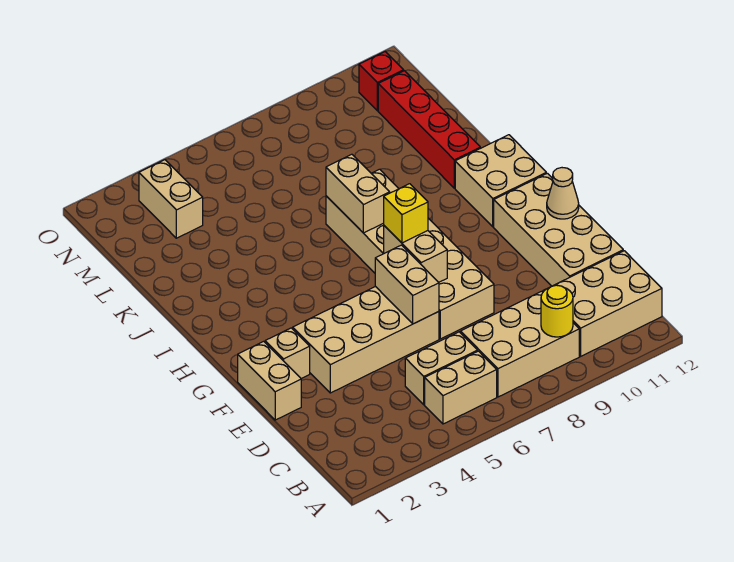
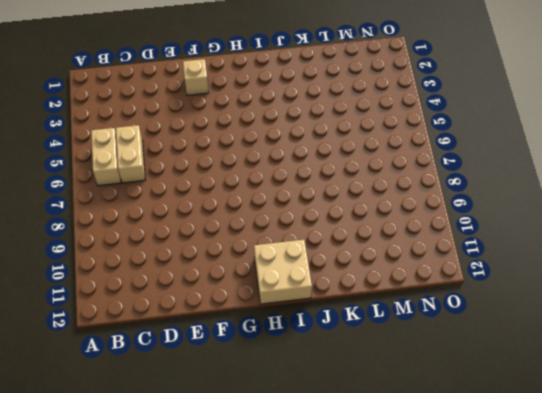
none -> tan brick B7:C9 level 1
none -> tan brick B10:C12 level 1
none -> tan brick D11:G12 level 1

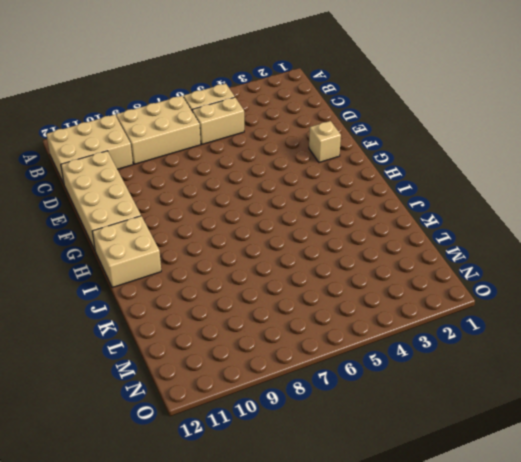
none -> tan brick E1:F1 level 1
none -> tan brick E3:F6 level 1
none -> tan brick E7:J8 level 1

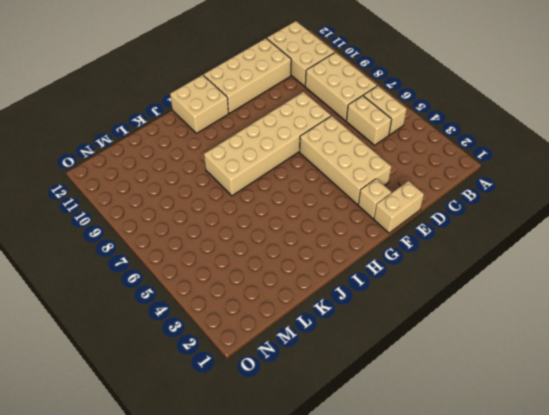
none -> red brick J11:M11 level 1
none -> tan brick M3:N3 level 1
none -> red brick N11 level 1

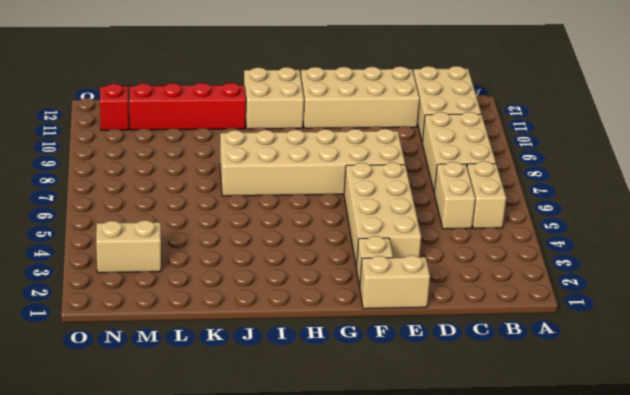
none -> yellow round brick B9 level 2
none -> tan brick E6:F6 level 2
none -> tan brick F7:G7 level 2

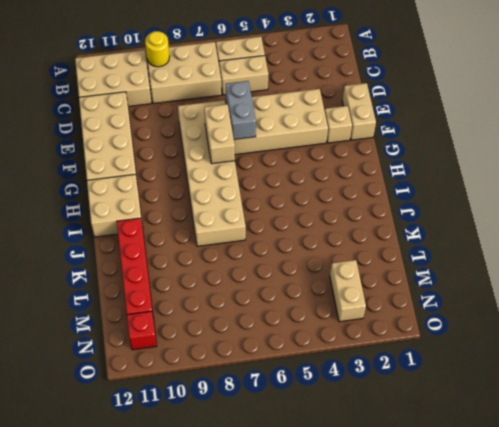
grey brick E6:F6 level 2 -> tan brick E6:F6 level 2
none -> tan cone F12 level 2
none -> tan brick I7:J7 level 2
none -> yellow brick G7 level 3

